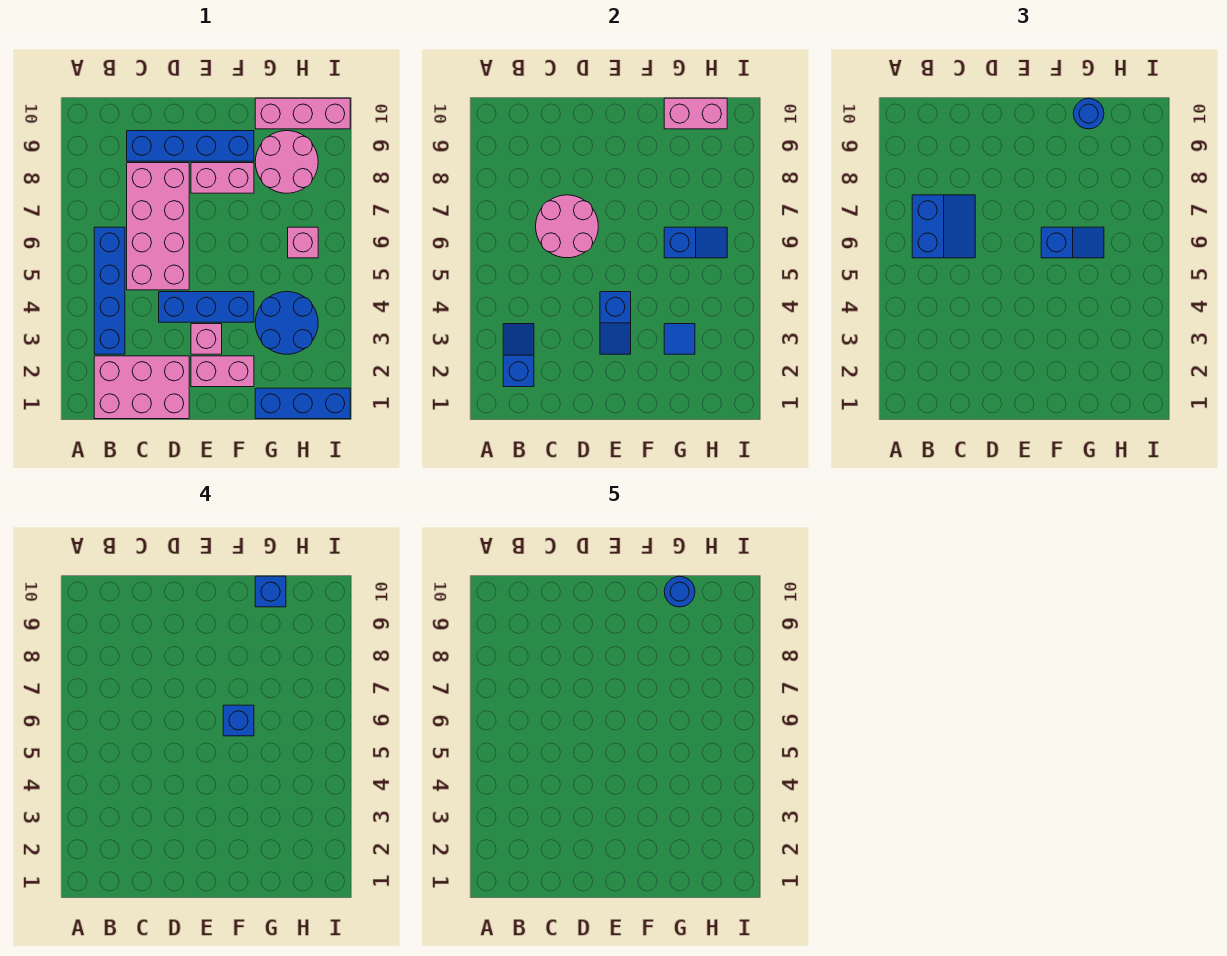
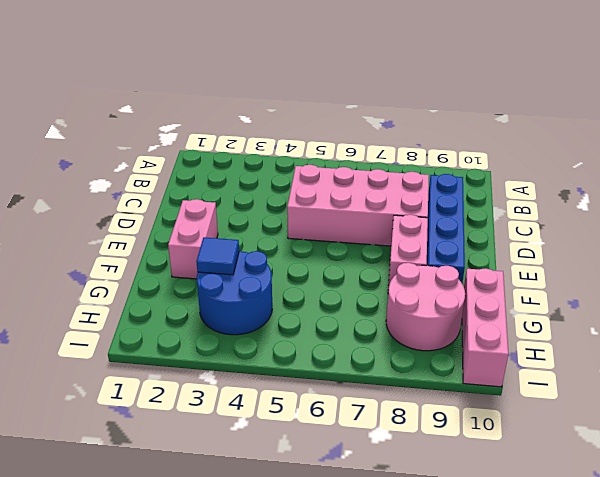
none -> pink brick B1:D2 level 1
none -> blue brick B3:B6 level 1
none -> blue brick D4:F4 level 1

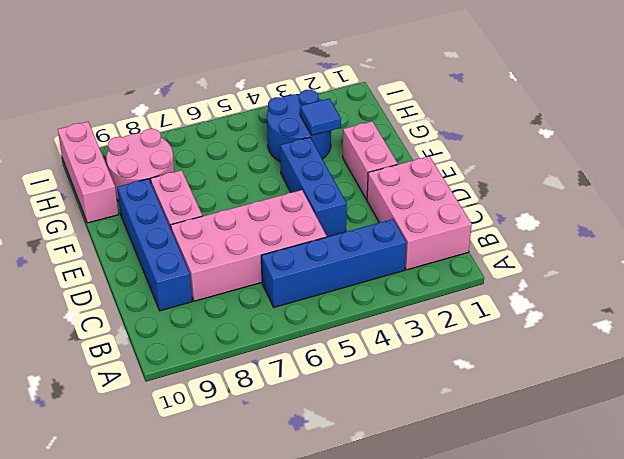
none -> pink brick E3 level 1
none -> blue brick G1:I1 level 1
none -> pink brick H6 level 1

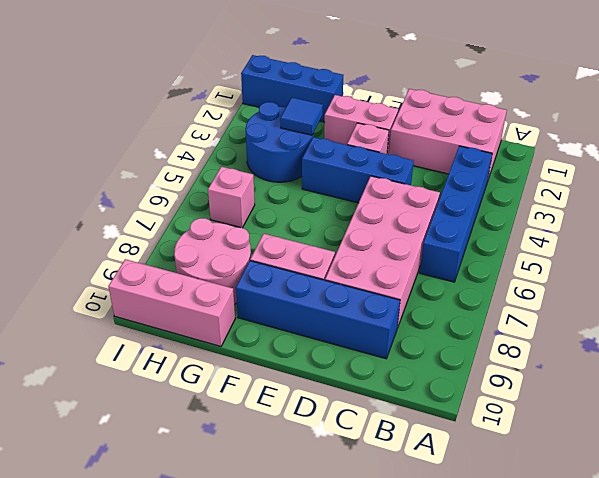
none -> blue slope B2:B3 level 2 top 2
none -> pink round brick C6:D7 level 2
none -> blue slope E3:E4 level 2 top 4

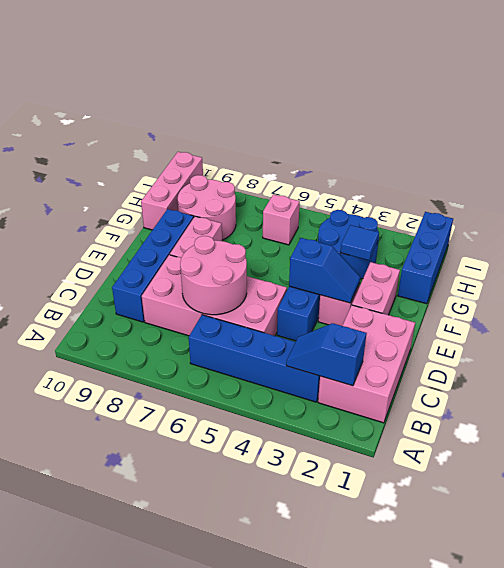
none -> blue slope G6:H6 level 2 top G
none -> pink brick G10:H10 level 2
none -> blue slope B6:C7 level 3 top B

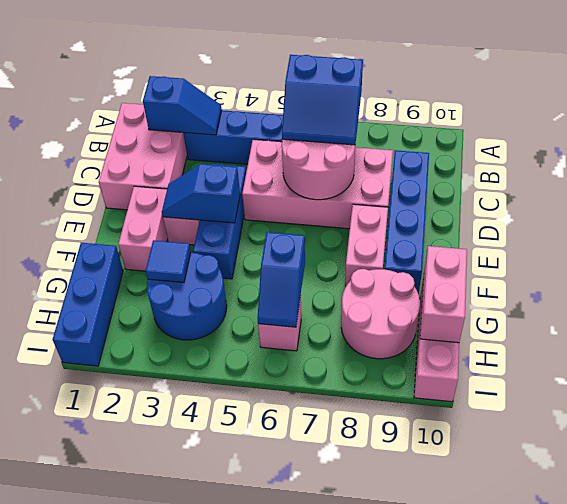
none -> blue slope F6:G6 level 3 top F
none -> blue round brick G10 level 3
none -> blue brick F6 level 4

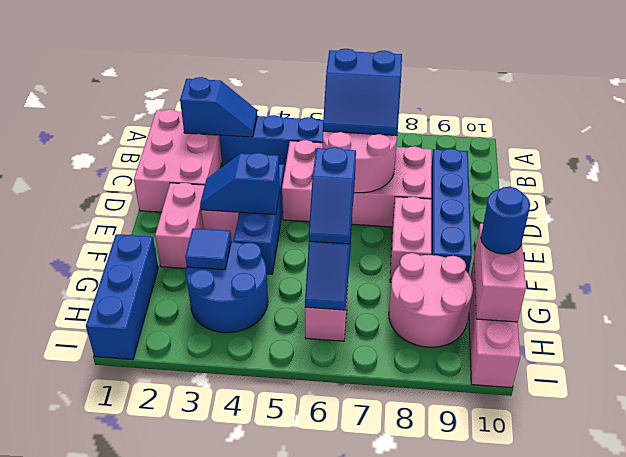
none -> blue brick F6 level 4
none -> blue brick G10 level 4
none -> blue round brick G10 level 5

